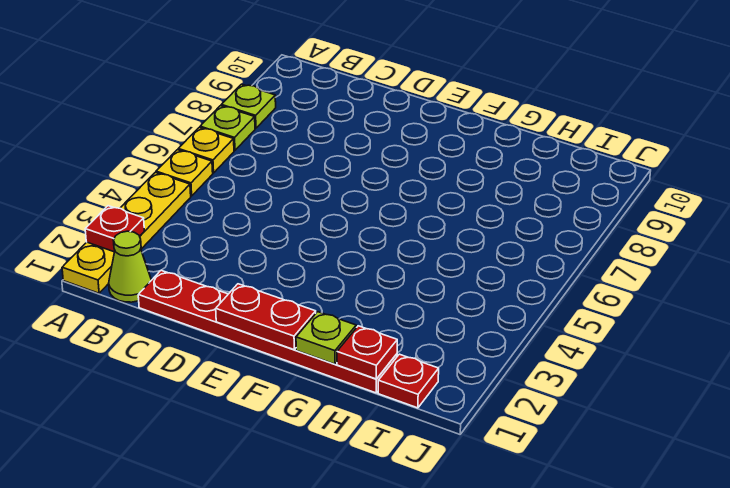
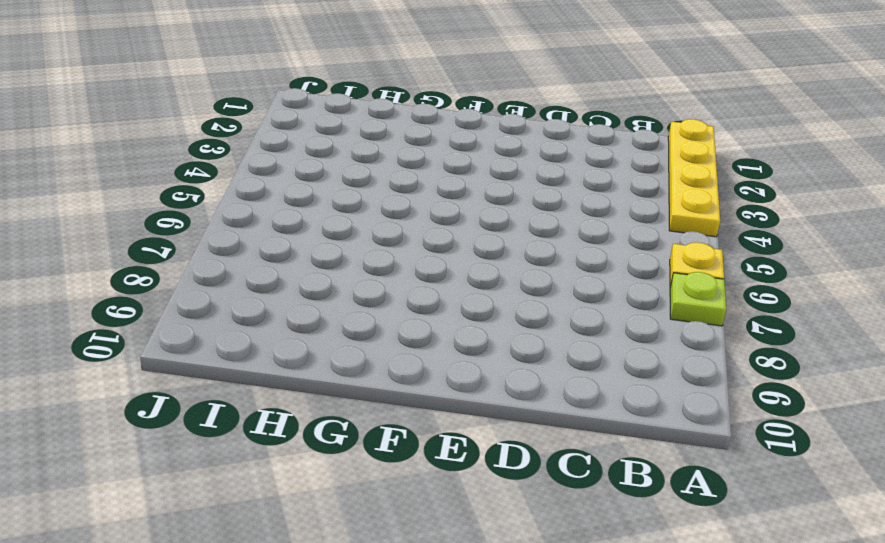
none -> yellow plate A5 level 1
none -> lime plate A8 level 1
none -> lime cone B1 level 1

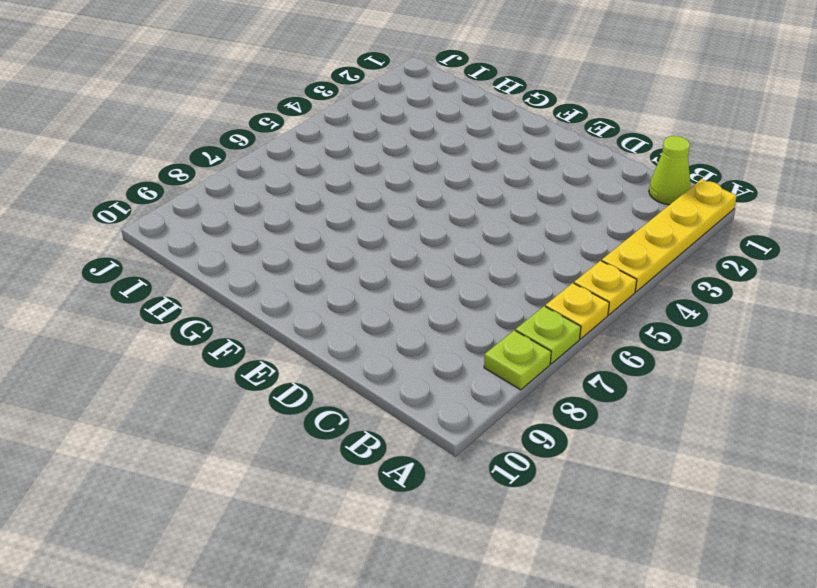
none -> red plate C1:H1 level 1
none -> red plate I1 level 1
none -> red plate A2 level 2

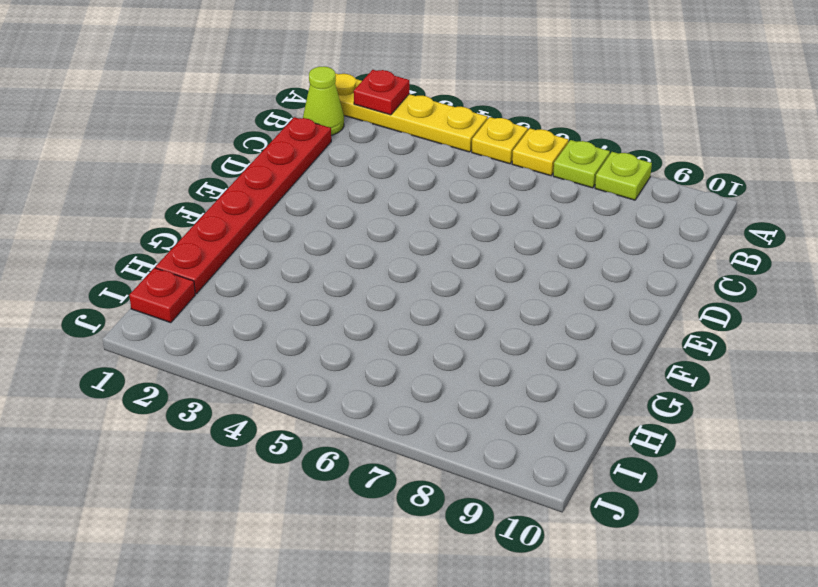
none -> red plate E1:F1 level 2
none -> lime plate G1 level 2
none -> red plate H1 level 2

